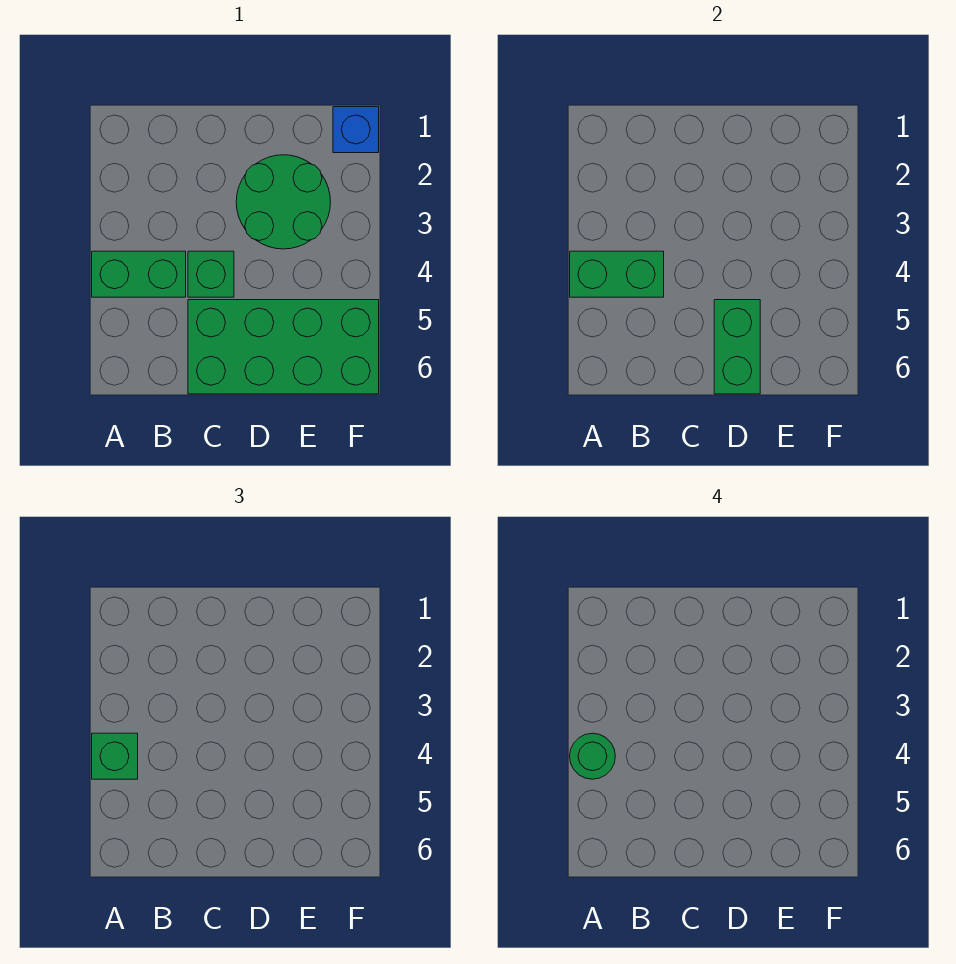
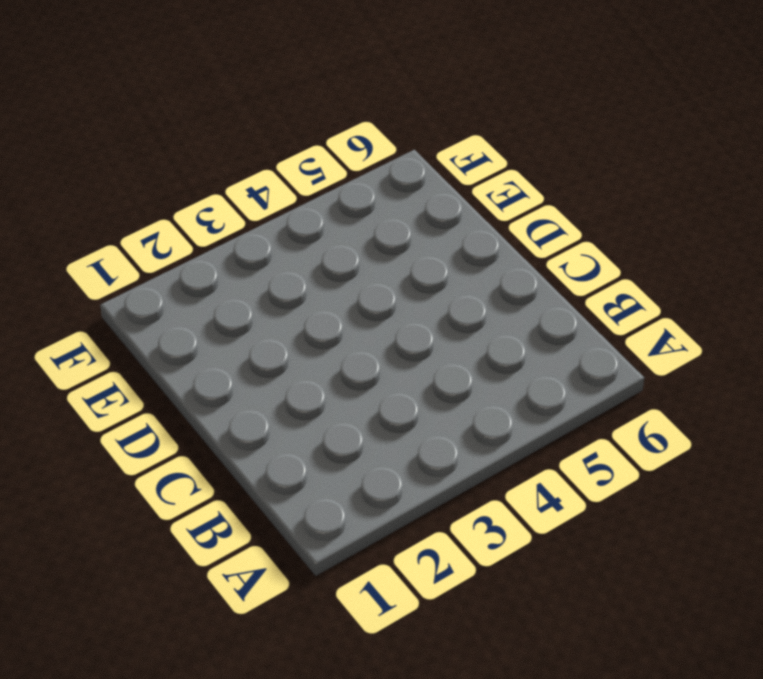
none -> green brick A4:B4 level 1
none -> green brick C4 level 1

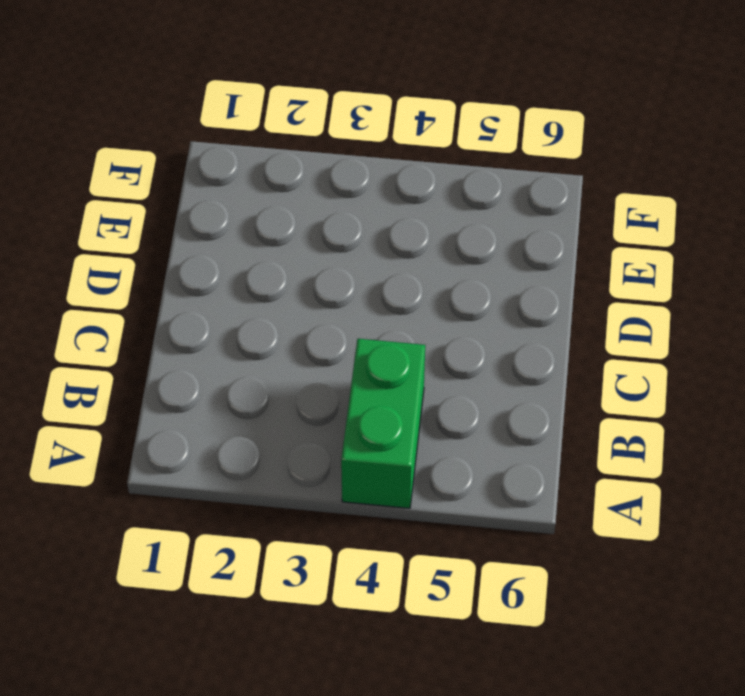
none -> green brick C4 level 1
none -> green brick C5:F6 level 1

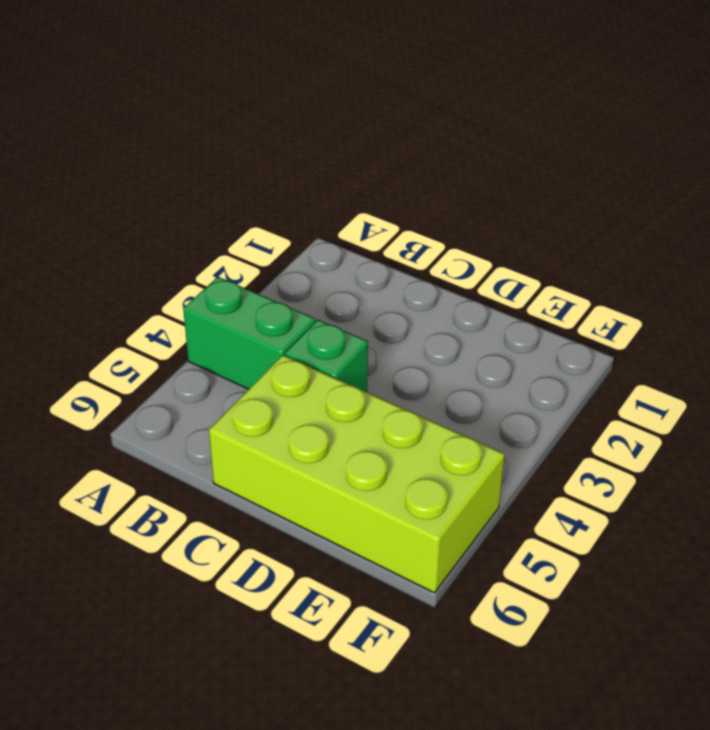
lime brick C5:F6 level 1 -> green brick C5:F6 level 1
none -> green round brick D2:E3 level 1
none -> blue brick F1 level 1

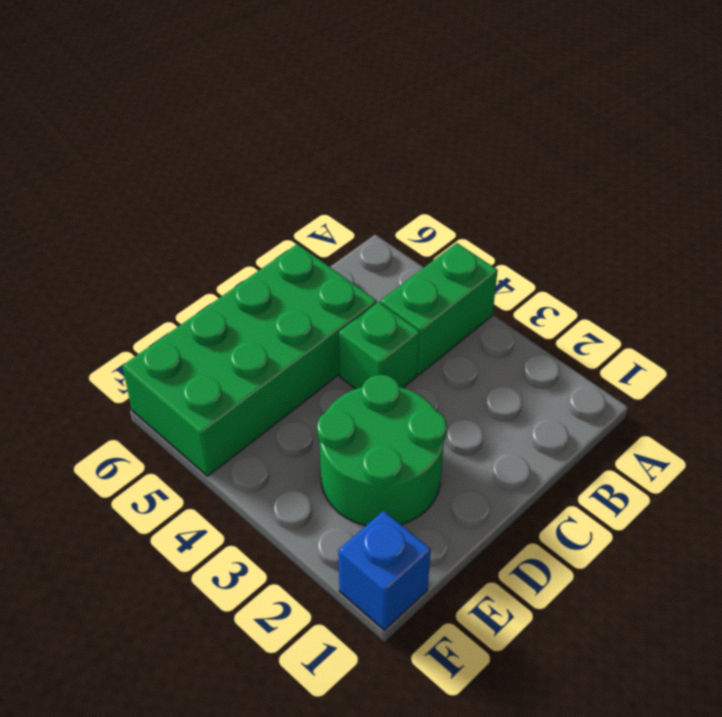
none -> green brick A4:B4 level 2
none -> green brick D5:D6 level 2

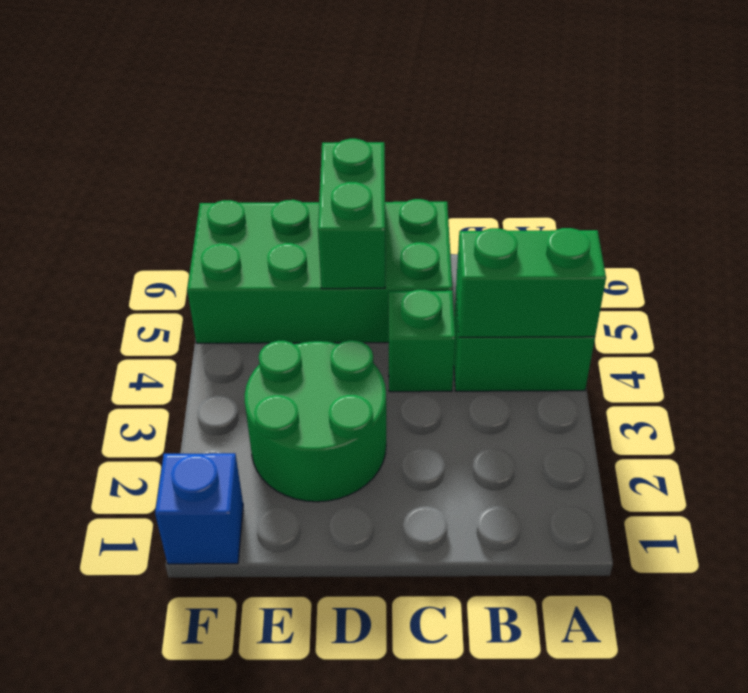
none -> green brick A4 level 3
none -> green round brick A4 level 4

